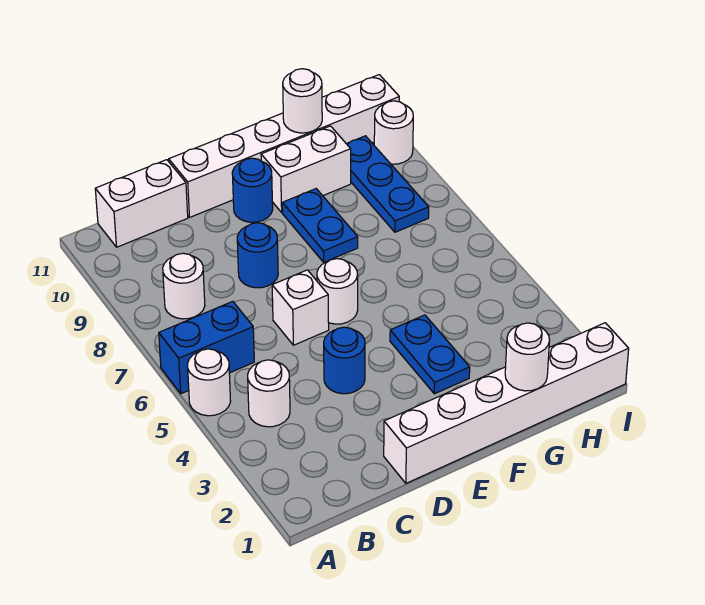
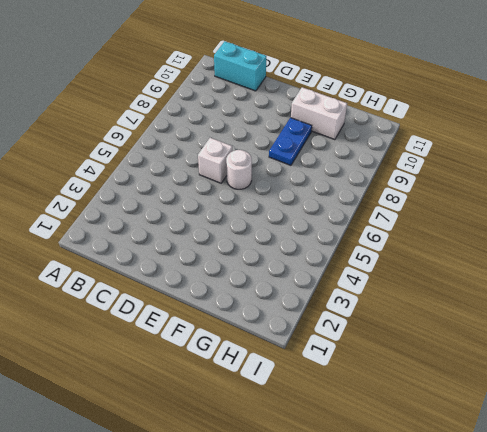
cyan brick B11:C11 level 1 -> white brick B11:C11 level 1
none -> white round brick A5 level 1
none -> blue brick A6:B6 level 1
none -> white round brick B4 level 1

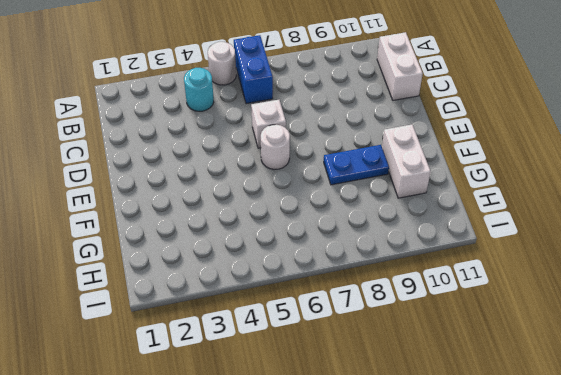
cyan round brick B4 level 1 -> white round brick B4 level 1
none -> white round brick B8 level 1
none -> white brick D1:I1 level 1
none -> blue round brick D4 level 1

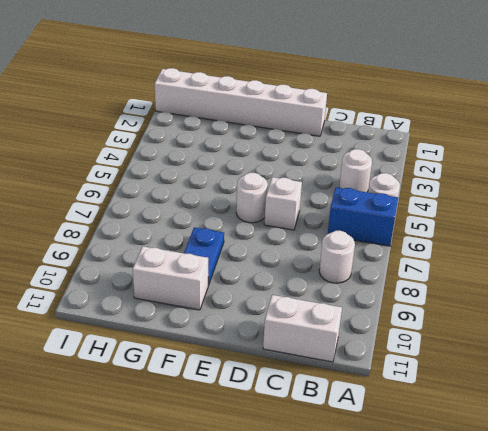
none -> blue round brick D4 level 1
none -> blue round brick D8 level 1
none -> white brick D11:I11 level 1

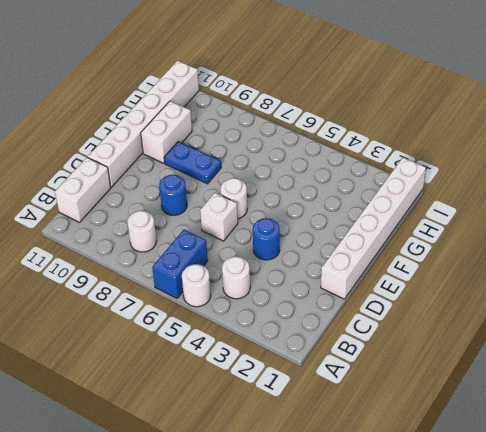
none -> blue round brick E10 level 1
none -> blue plate F3:F4 level 1
none -> blue plate H8:H10 level 1

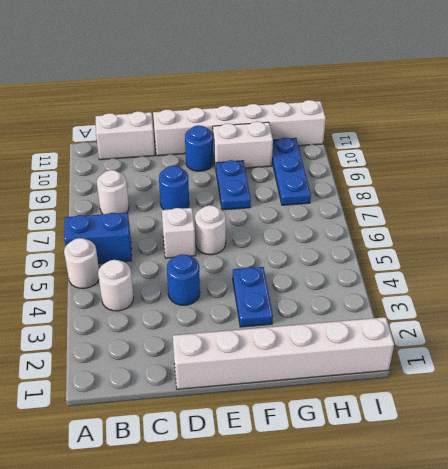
none -> white round brick I10 level 1
none -> white round brick G1 level 2
none -> white round brick G11 level 2

